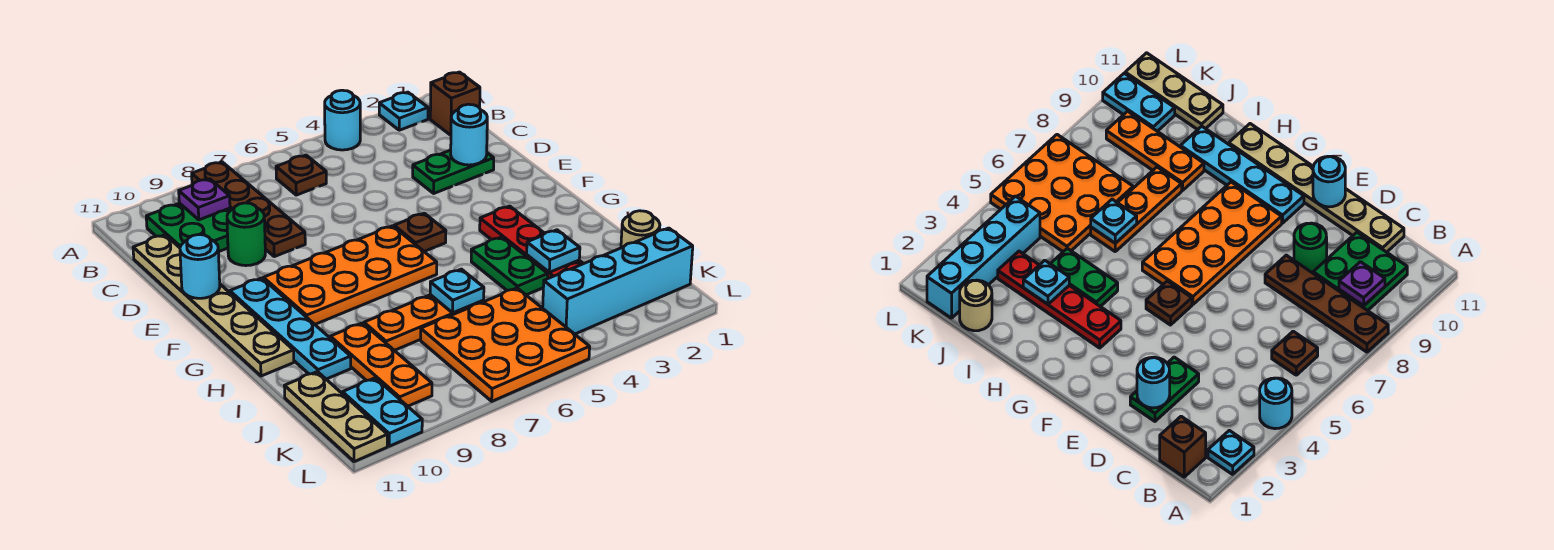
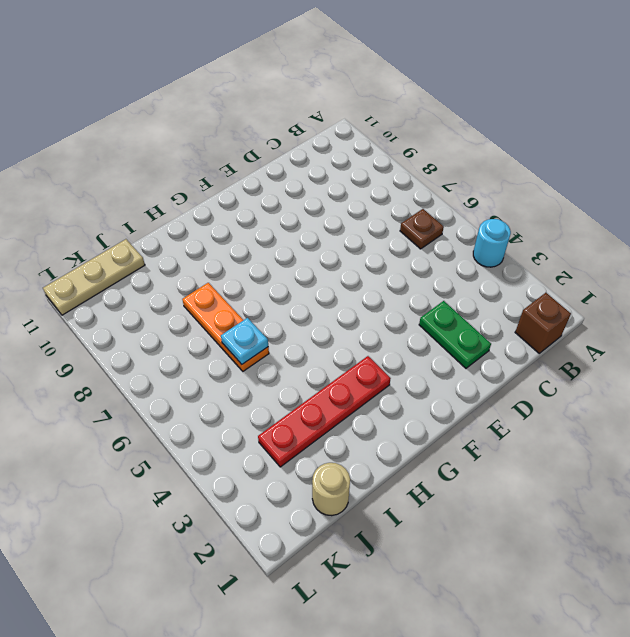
none -> cyan plate A2 level 1
none -> brown plate A8:D8 level 1
none -> green plate B9:C10 level 1

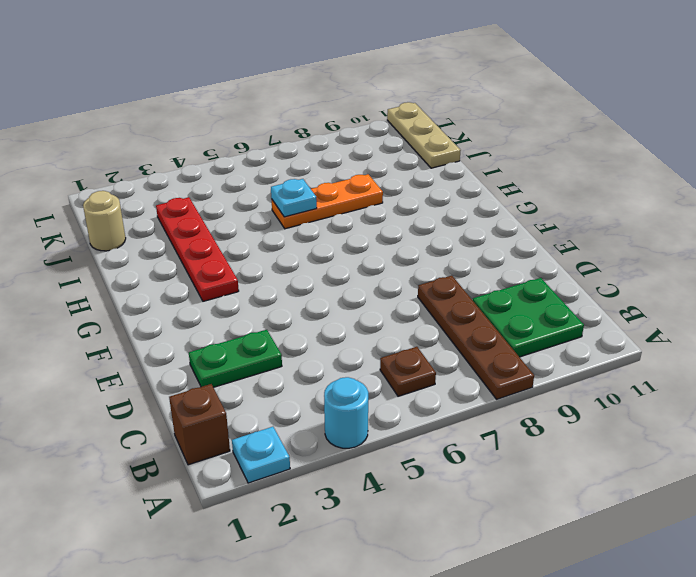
none -> tan plate C11:H11 level 1
none -> green round brick D9 level 1
none -> brown plate F5 level 1

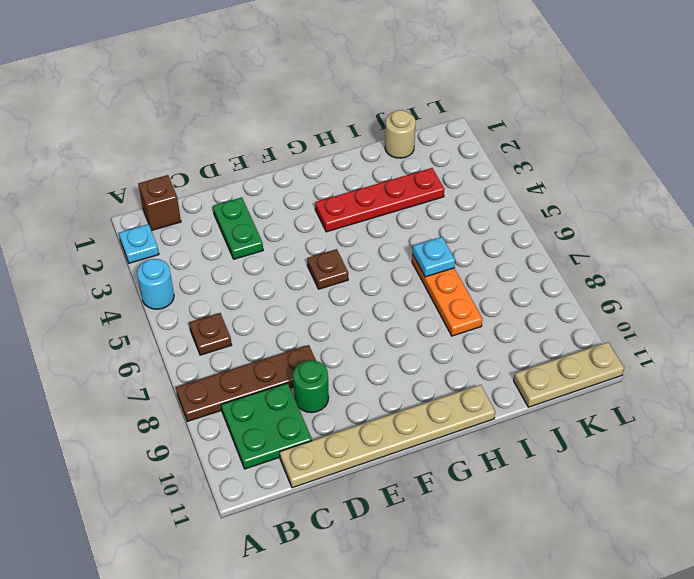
none -> orange plate F6:G9 level 1
none -> cyan plate F10:I10 level 1
none -> green plate H4:I4 level 1

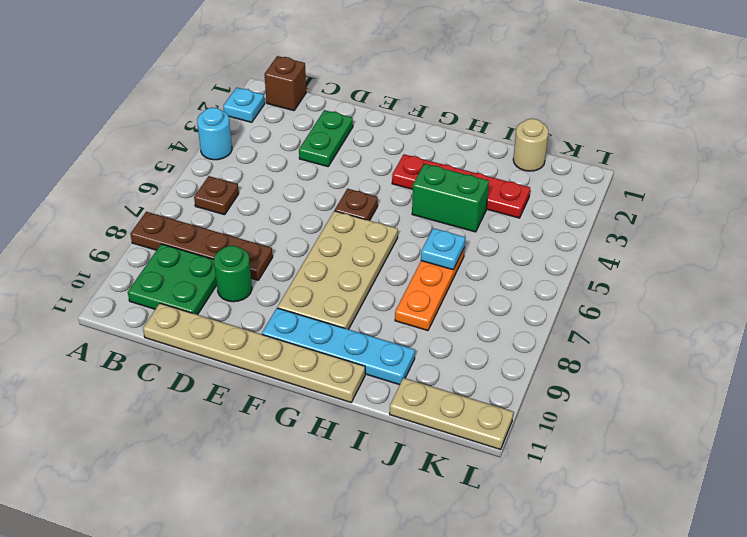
tan plate F6:G9 level 1 -> orange plate F6:G9 level 1
green brick H4:I4 level 1 -> green plate H4:I4 level 1
none -> orange plate I9:K9 level 1
none -> orange plate J5:L7 level 1
none -> cyan brick K1:K4 level 1

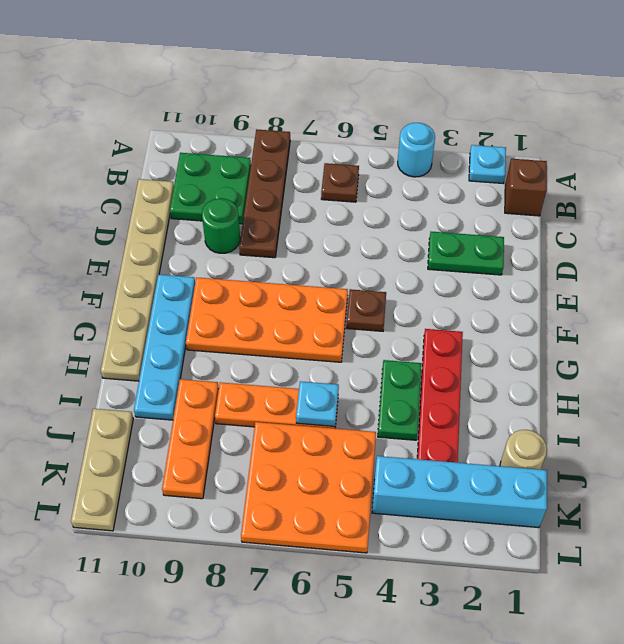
none -> cyan plate K10:L10 level 1
none -> purple plate B9 level 2
none -> cyan round brick D2 level 2

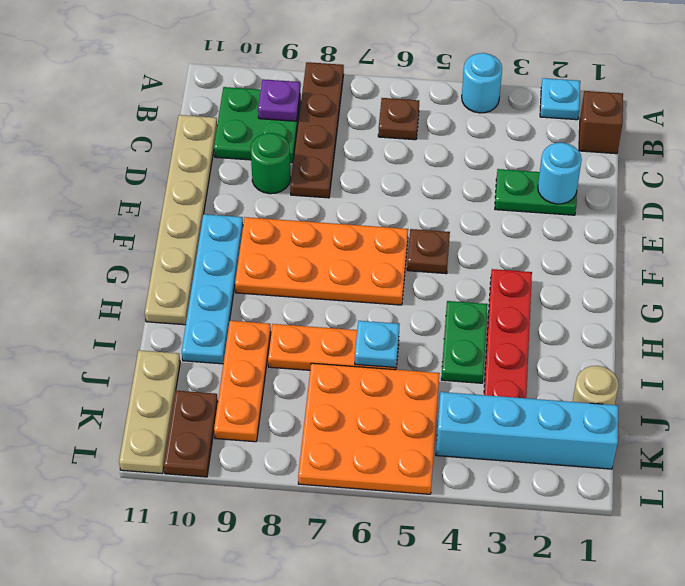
brown plate K10:L10 level 1 -> cyan plate K10:L10 level 1
none -> cyan round brick E11 level 2
none -> cyan plate I3 level 2

